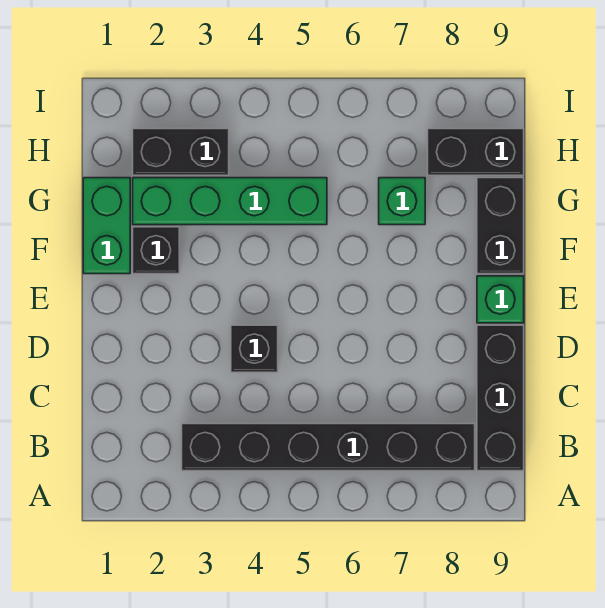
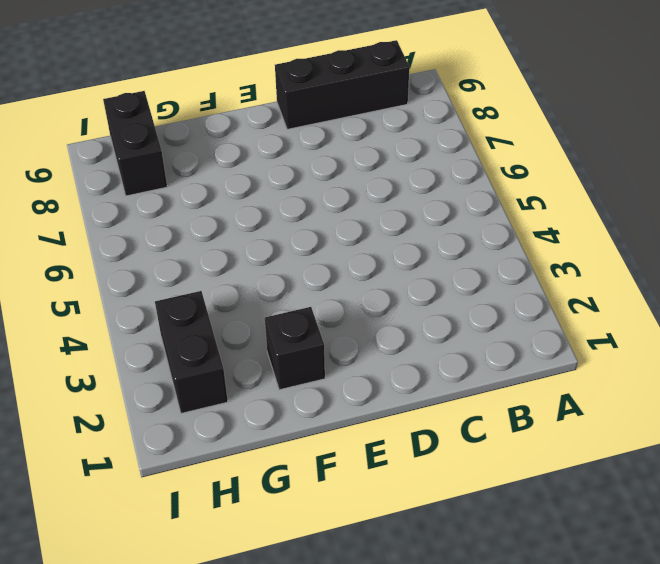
none -> black brick B3:B8 level 1
none -> black brick D4 level 1

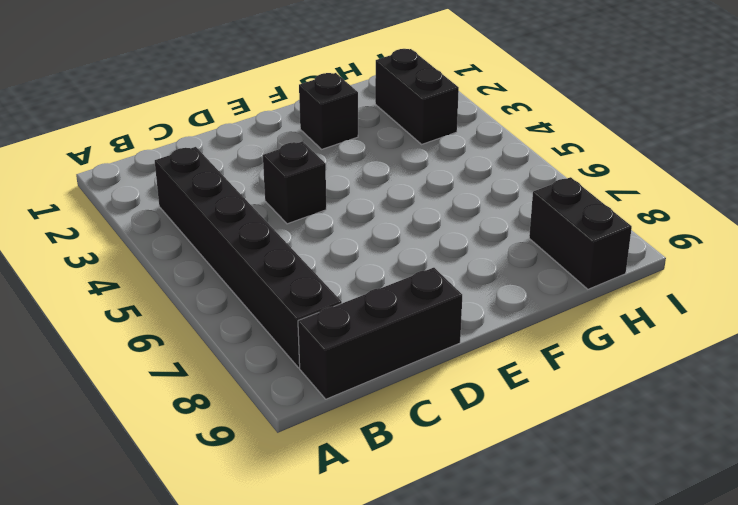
none -> green brick E9 level 1
none -> green brick F1:G1 level 1

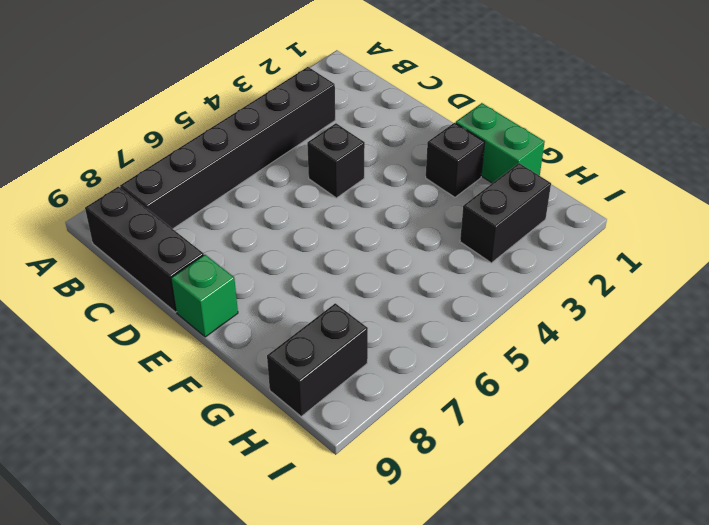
none -> black brick F9:G9 level 1
none -> green brick G2:G5 level 1

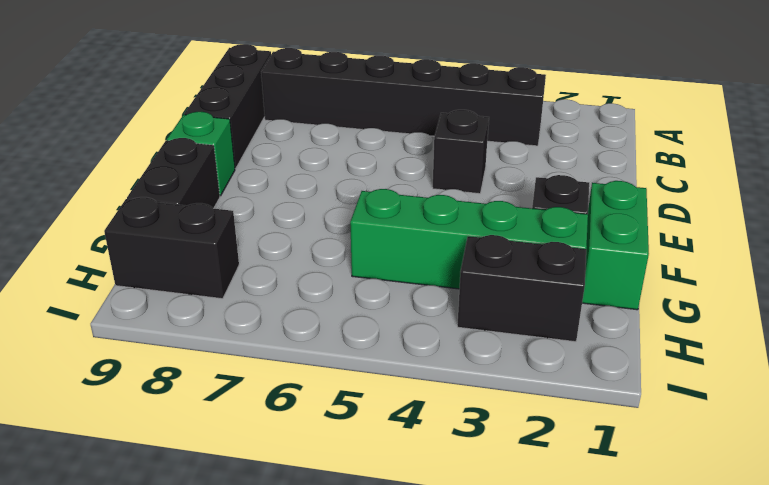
none -> green brick G7 level 1

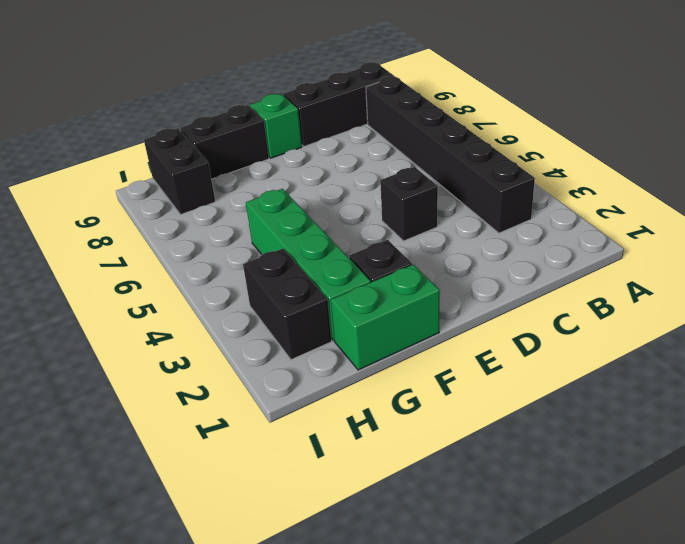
none -> green brick G7 level 1

